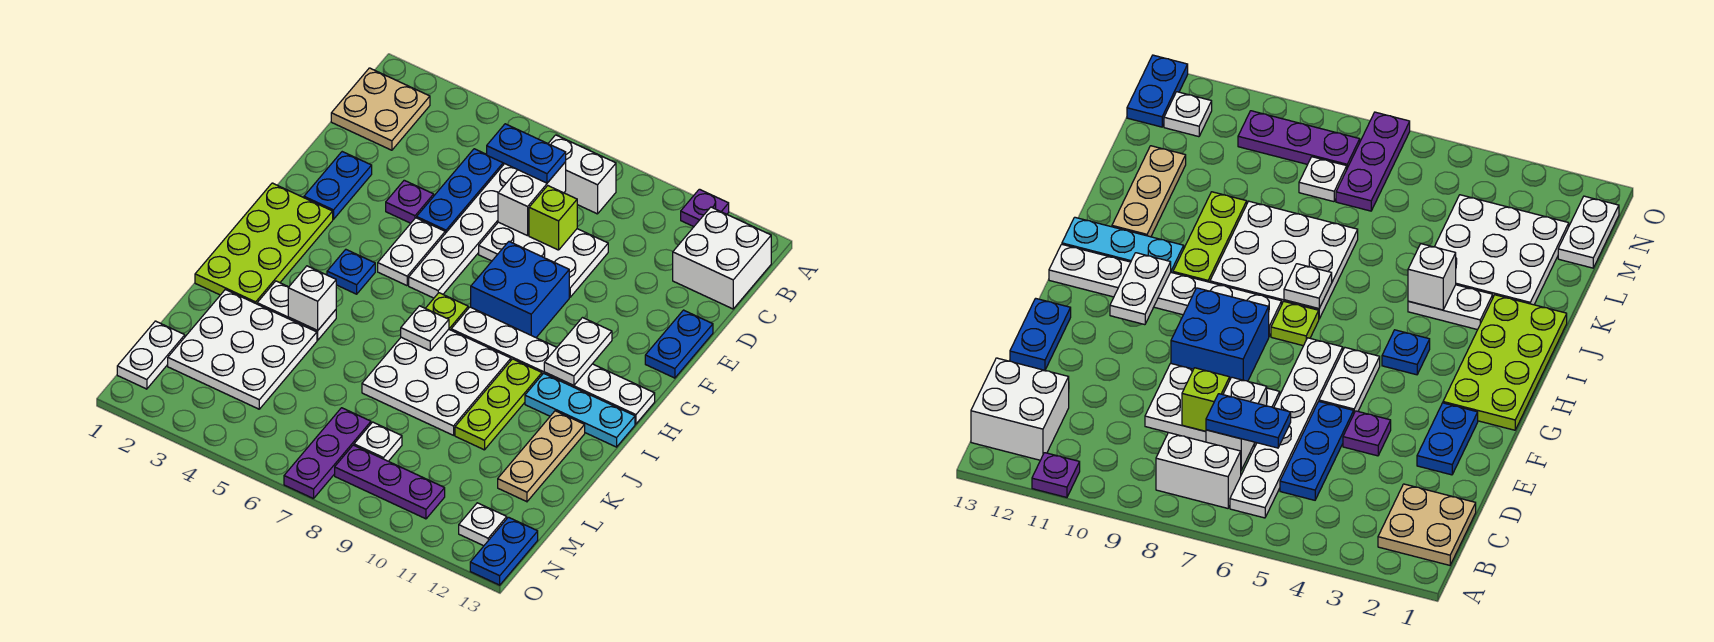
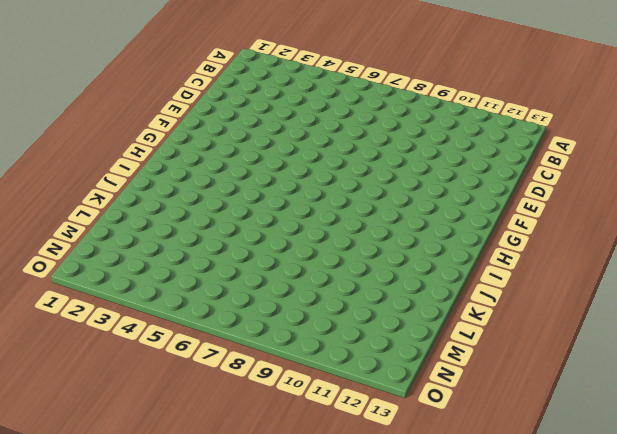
none -> purple plate A11 level 1
none -> tan plate B1:C2 level 1
none -> white plate B6:G6 level 1
none -> white brick B7:B8 level 1

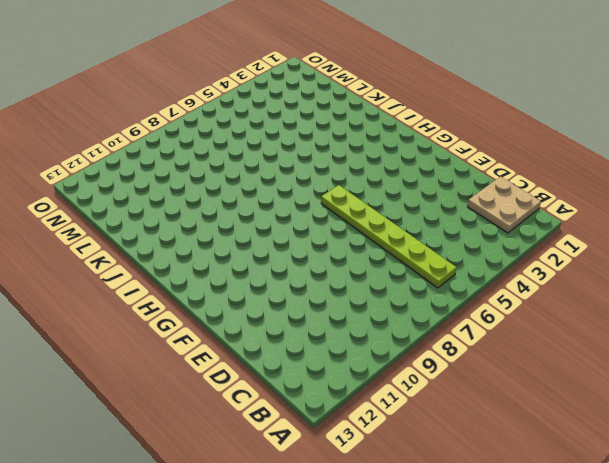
lime plate B6:G6 level 1 -> white plate B6:G6 level 1
none -> purple plate A11 level 1
none -> white brick B7:B8 level 1
none -> white brick B12:C13 level 1
none -> blue plate C5:E5 level 1

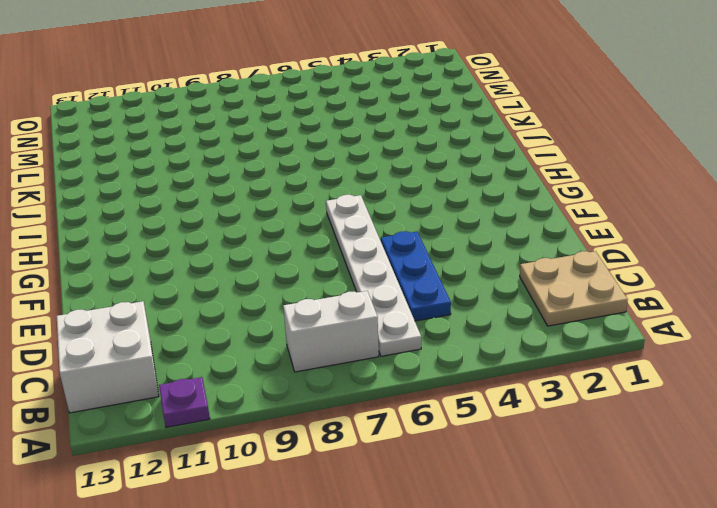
none -> white plate D7:E9 level 1
none -> blue plate E2:F2 level 1
none -> purple plate E4 level 1
none -> blue plate E13:F13 level 1

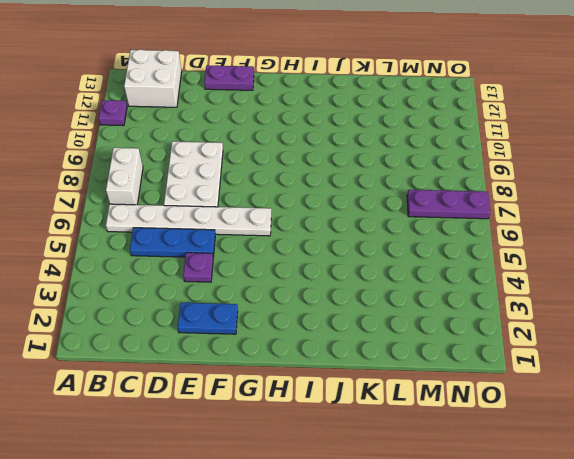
purple plate E13:F13 level 1 -> blue plate E13:F13 level 1
none -> tan plate B1:C2 level 1
none -> white plate F5:G5 level 1
none -> blue brick F8:G9 level 1
none -> lime plate G1:J2 level 1

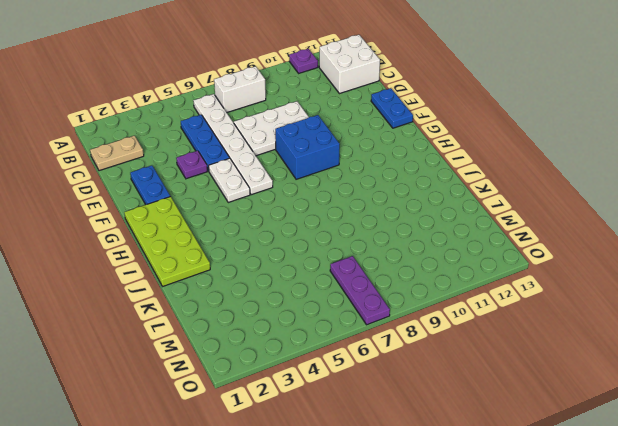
tan plate C1:C2 level 1 -> tan plate B1:C2 level 1
none -> blue plate H4 level 1
none -> lime plate H7 level 1
none -> white plate H8:H13 level 1
none -> white plate I7:K9 level 1

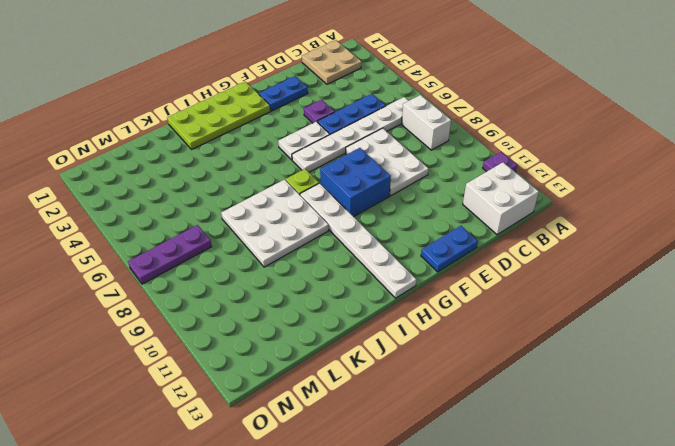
none -> blue plate H4 level 1
none -> lime plate I10:K10 level 1
none -> cyan plate I11:I13 level 1
none -> white plate J3:J4 level 1

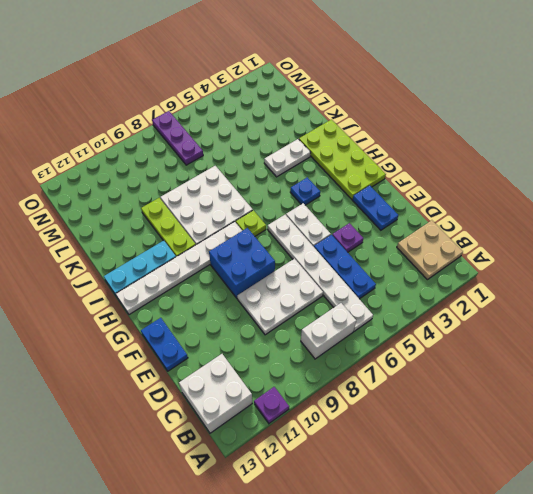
none -> tan plate J12:L12 level 1
none -> white plate K2:M4 level 1
none -> white plate M1:N1 level 1
none -> white plate M8 level 1

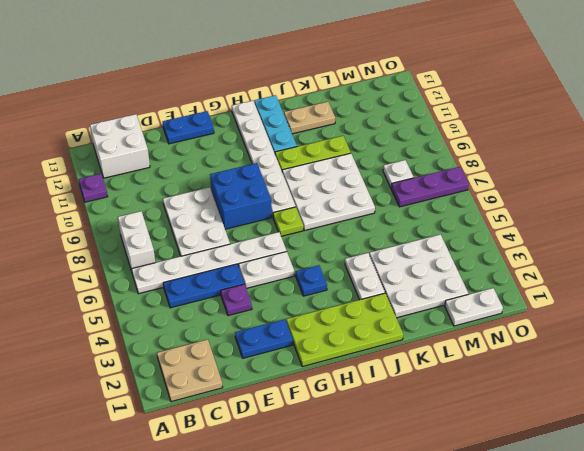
tan plate J12:K12 level 1 -> tan plate J12:L12 level 1
none -> purple plate N8:N10 level 1
none -> white plate N12 level 1
none -> blue plate N13:O13 level 1
none -> white brick C7:D7 level 2

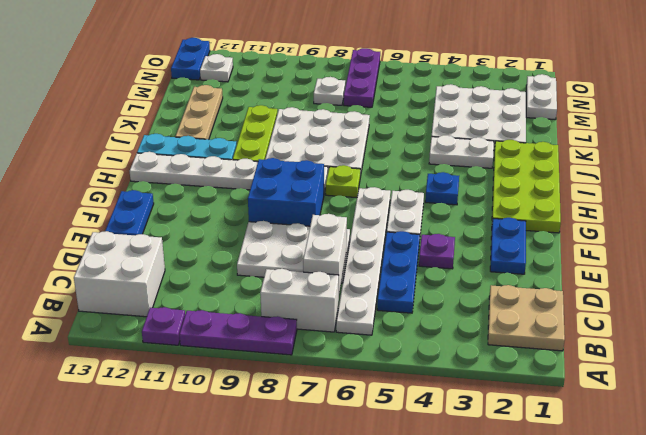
purple plate A8:A10 level 1 -> purple plate N8:N10 level 1
none -> lime brick D8 level 2
none -> white plate G11:H11 level 2
none -> white plate I7 level 2
none -> white brick J4 level 2

